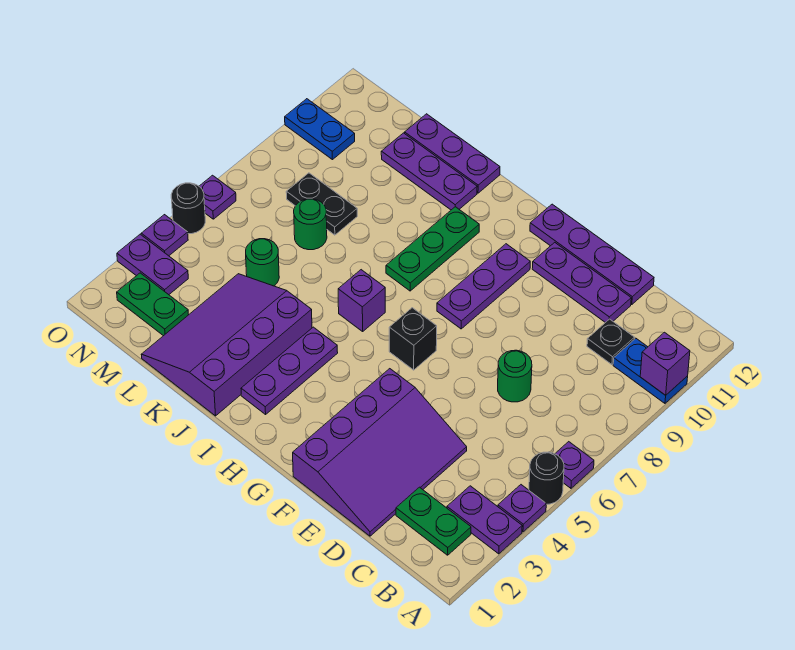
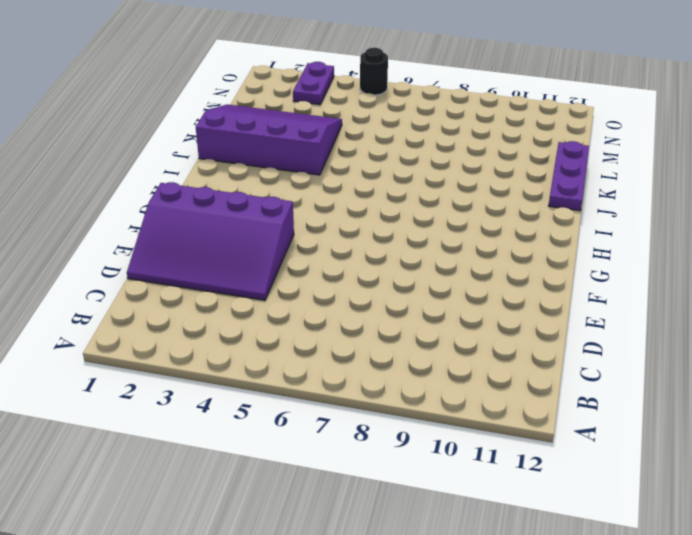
none -> purple plate A3:B3 level 1
none -> purple plate A4 level 1
none -> black round brick A5 level 1

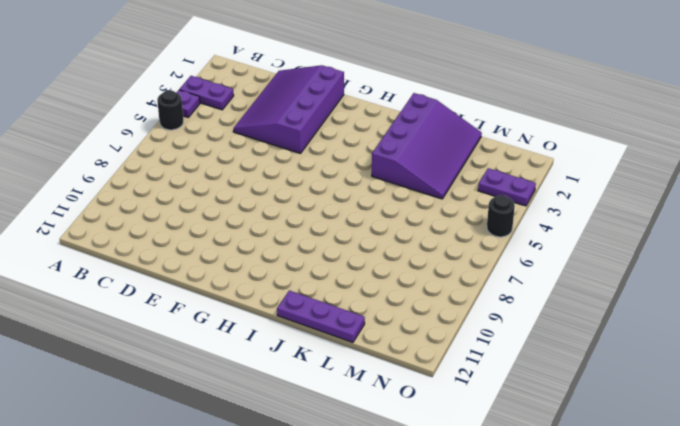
none -> purple plate A6 level 1
none -> blue plate A10:B10 level 1
none -> green plate B2:C2 level 1

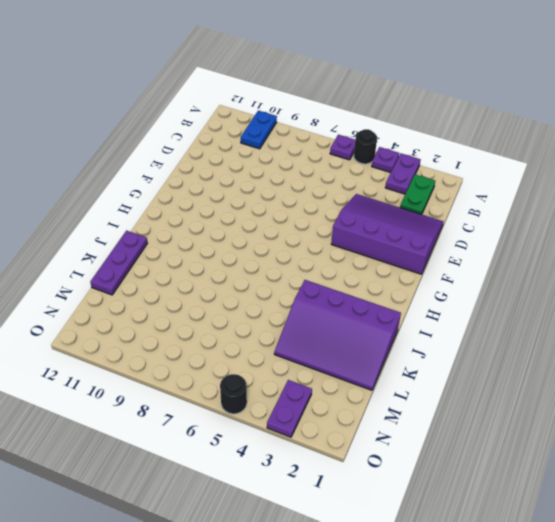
none -> black plate C10 level 1
none -> green round brick D7 level 1
none -> purple plate D11:F11 level 1

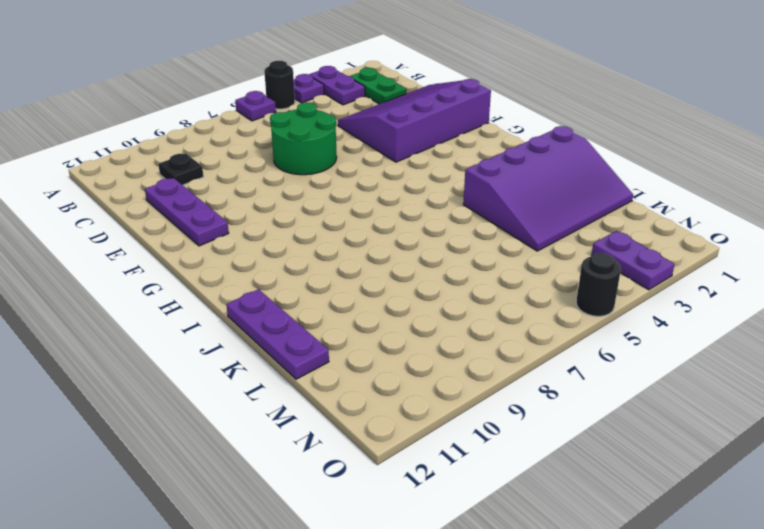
green round brick D6:E7 level 1 -> green round brick D7 level 1
none -> blue plate A10:B10 level 1
none -> purple plate D12:G12 level 1
none -> black brick G6 level 1

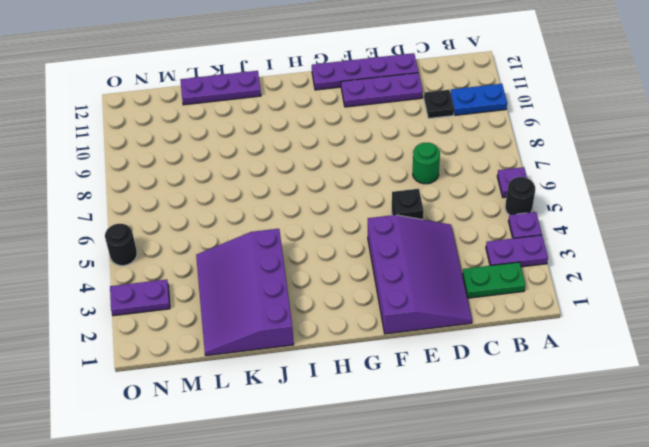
black brick E5 level 1 -> black brick G6 level 1
none -> purple plate G8:G10 level 1
none -> purple plate I2:I4 level 1
none -> purple brick I6 level 1

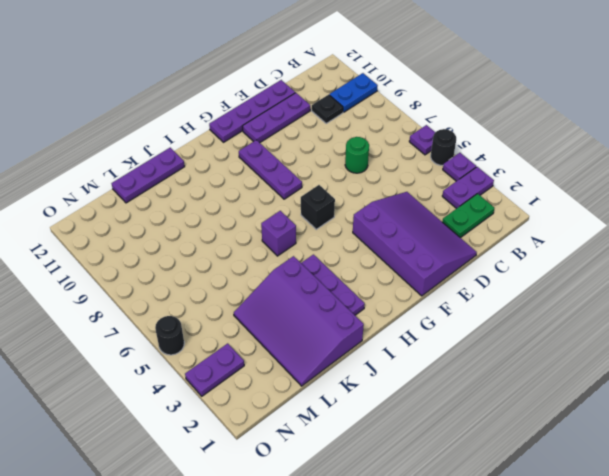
none -> green plate I8:I10 level 1
none -> purple plate J11:L11 level 1
none -> green round brick L5 level 1

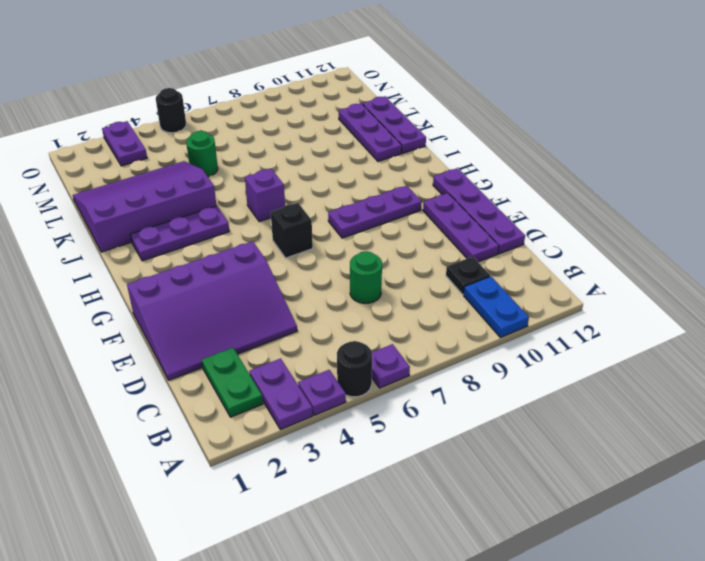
none -> green plate I8:I10 level 1
none -> green round brick L7 level 1
none -> black plate L8:M8 level 1

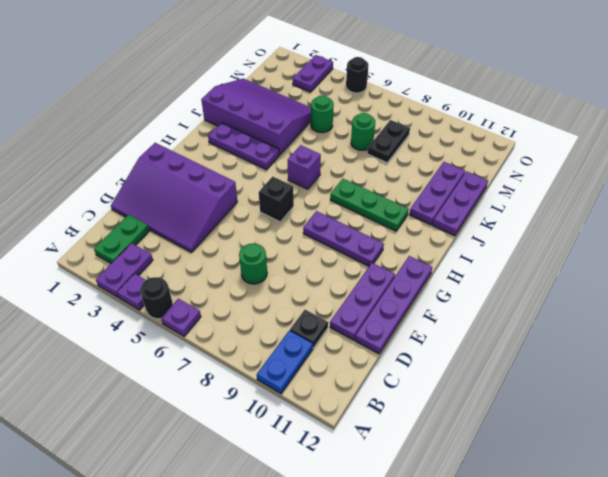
none -> green plate M2:N2 level 1
none -> blue plate N10:O10 level 1
none -> purple plate O4 level 1

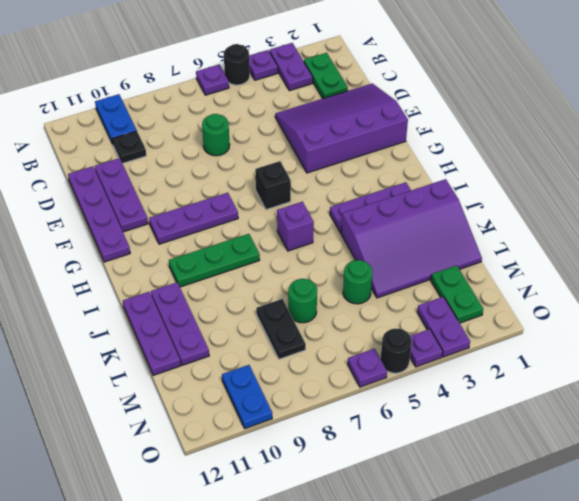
none -> purple brick A10 level 2

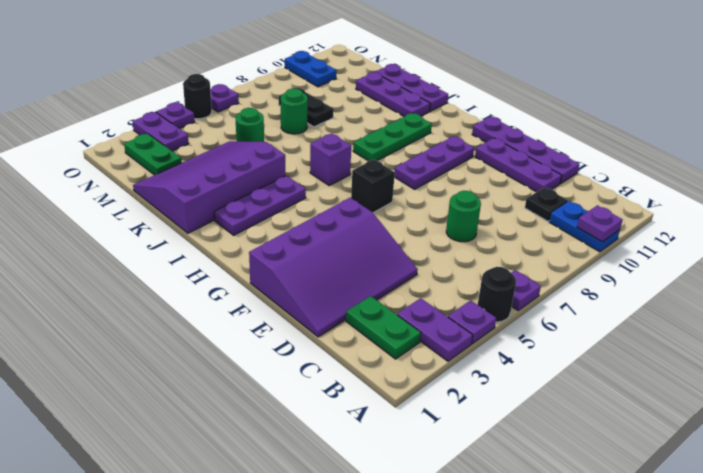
purple plate A10 level 2 -> purple brick A10 level 2

